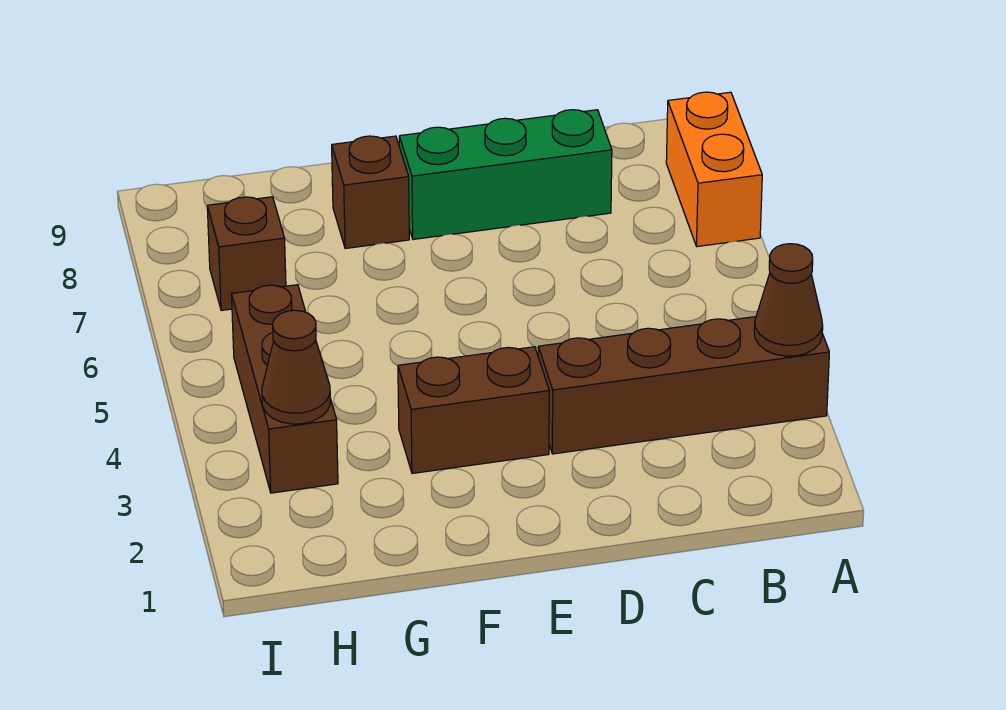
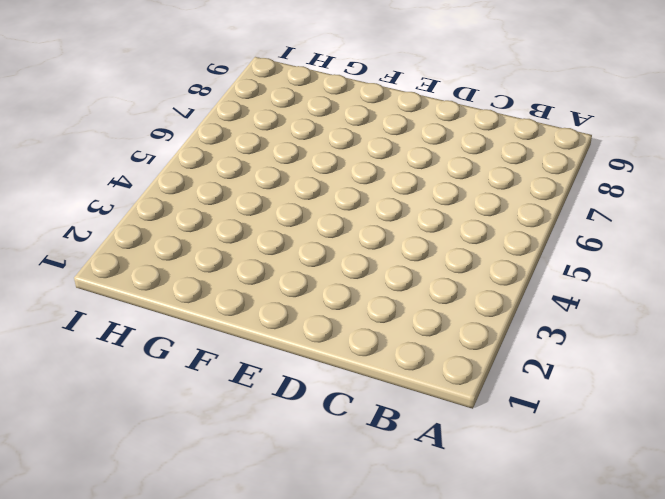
none -> brown brick A3:D3 level 1
none -> orange brick A7:A8 level 1

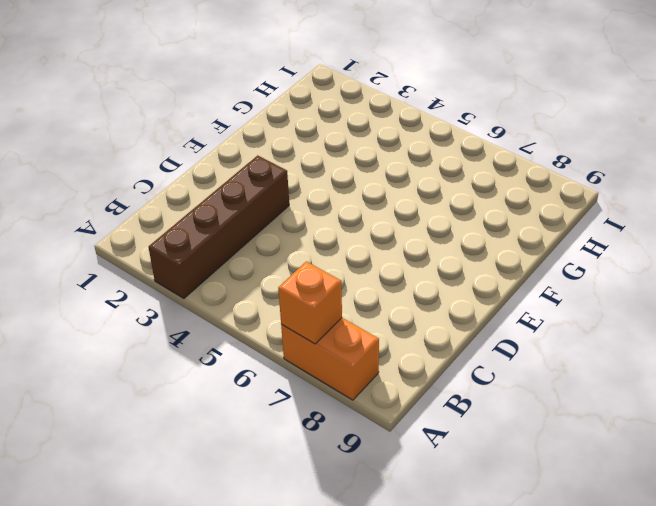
orange brick A7 level 2 -> none
none -> green brick C8:E8 level 1
none -> brown brick E3:F3 level 1

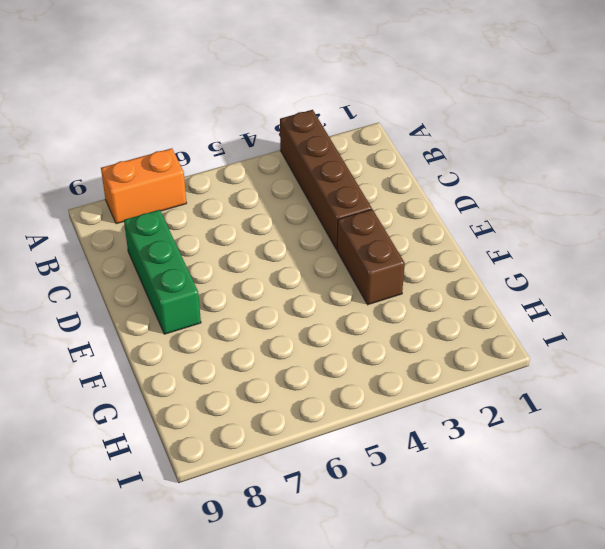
none -> brown brick F8 level 1
none -> brown brick H3:H5 level 1

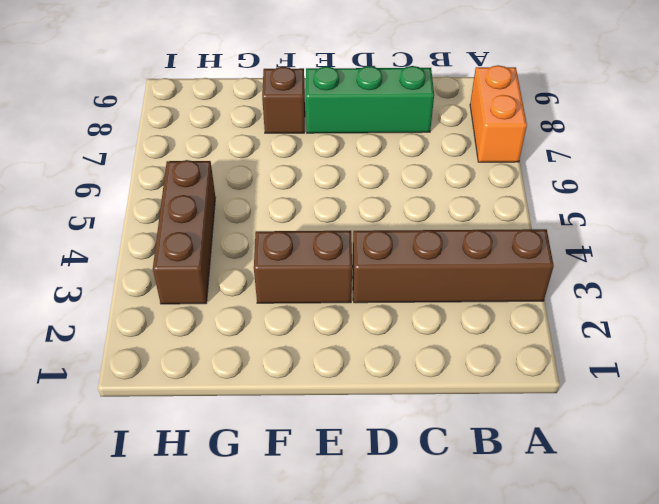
none -> brown brick H7 level 1
none -> brown cone A3 level 2

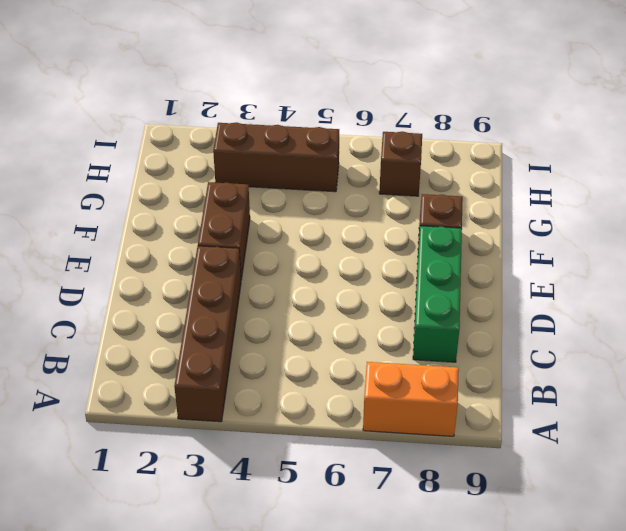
none -> brown cone A3 level 2
none -> brown cone H3 level 2

